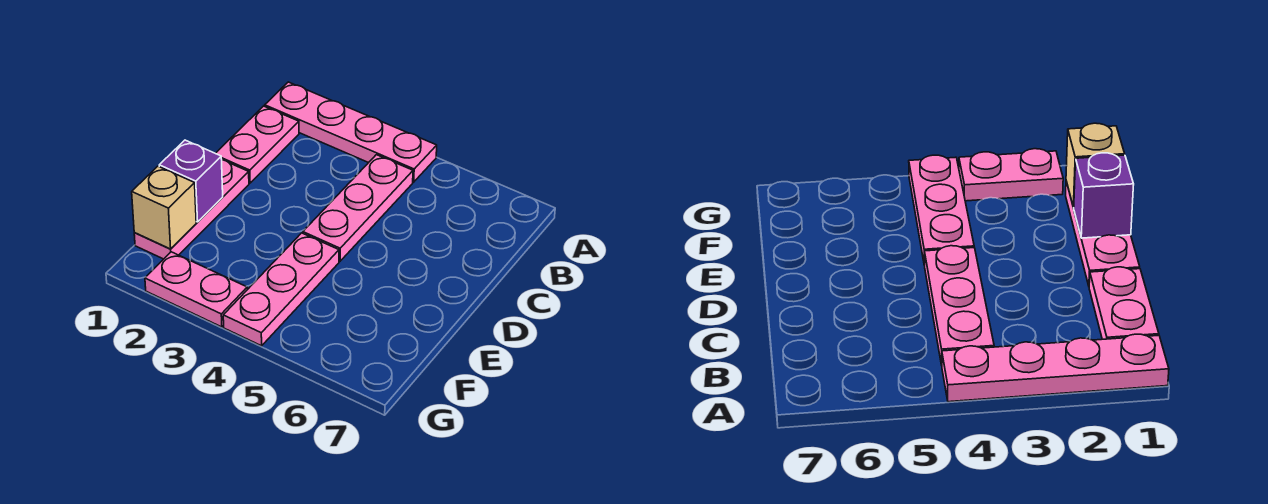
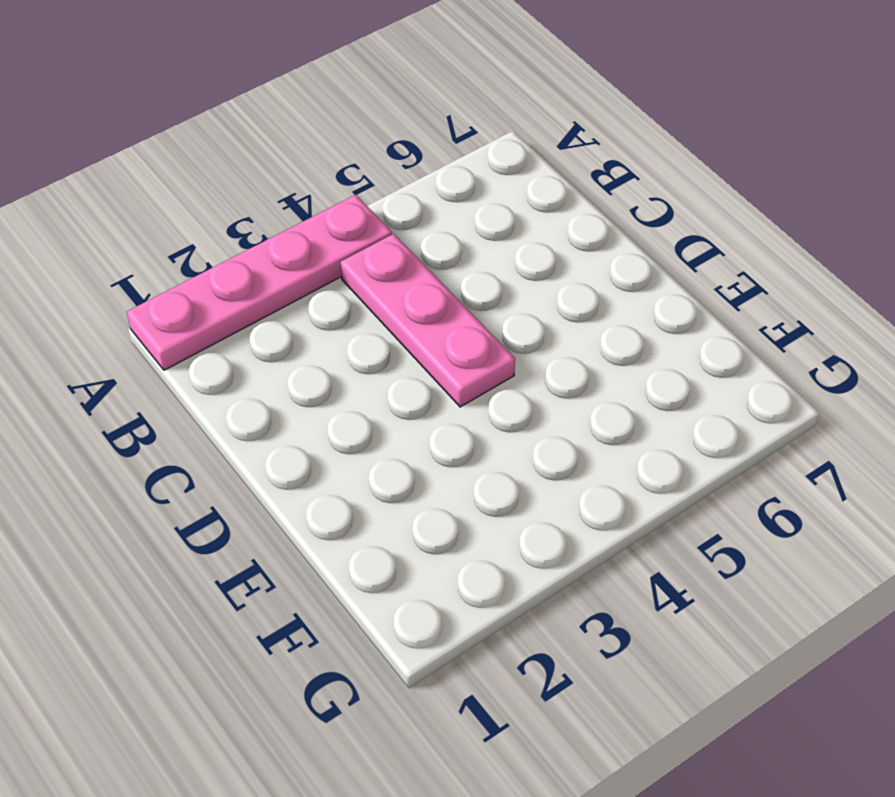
none -> pink plate B1:C1 level 1
none -> pink plate D1:F1 level 1

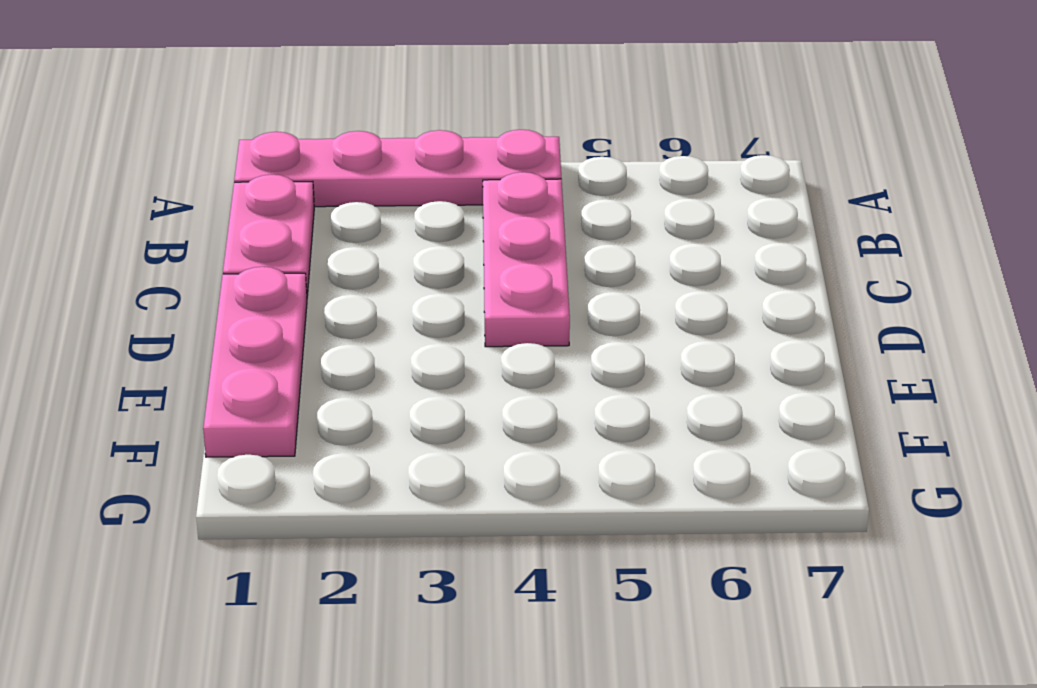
none -> pink plate E4:G4 level 1
none -> pink plate G2:G3 level 1

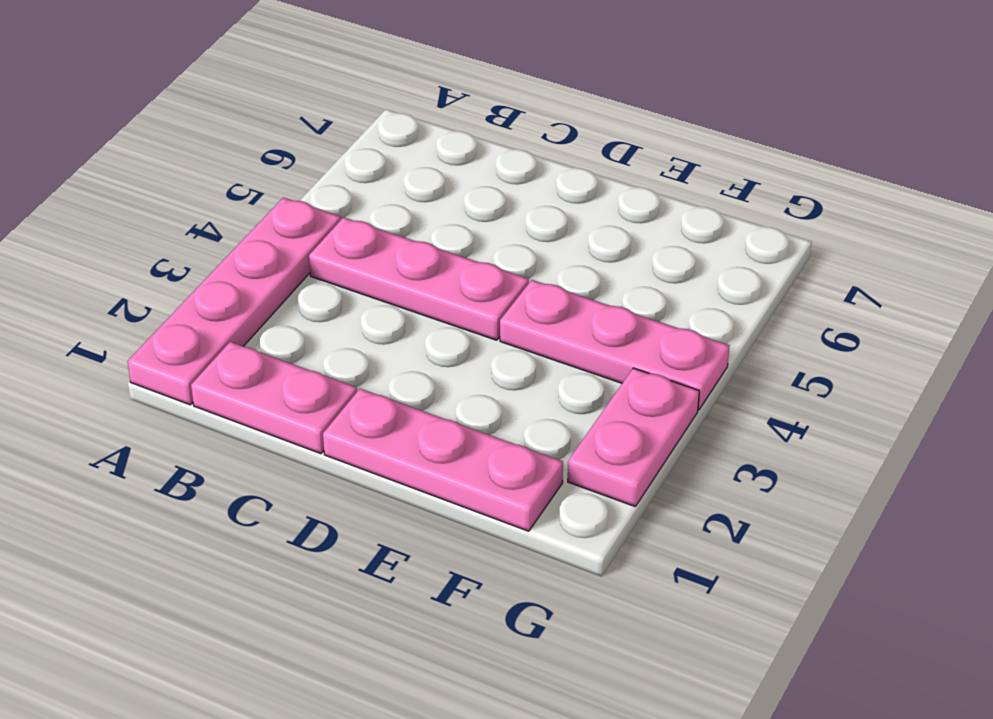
none -> purple brick E1 level 2
none -> tan brick F1 level 2

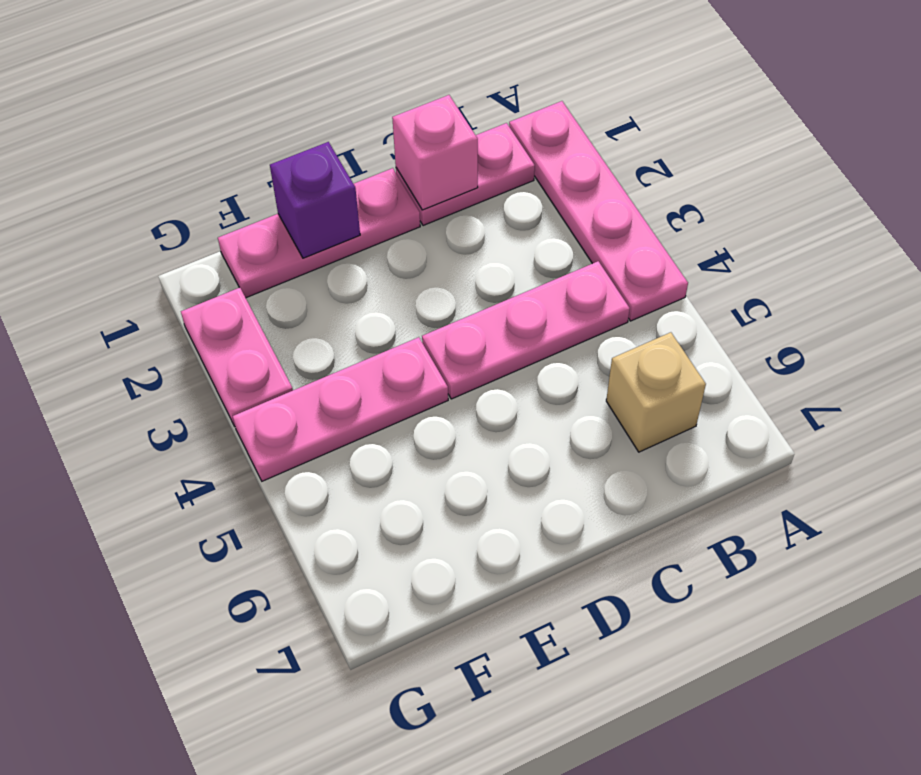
tan brick B6 level 1 -> tan brick F1 level 2
pink brick C1 level 2 -> none

